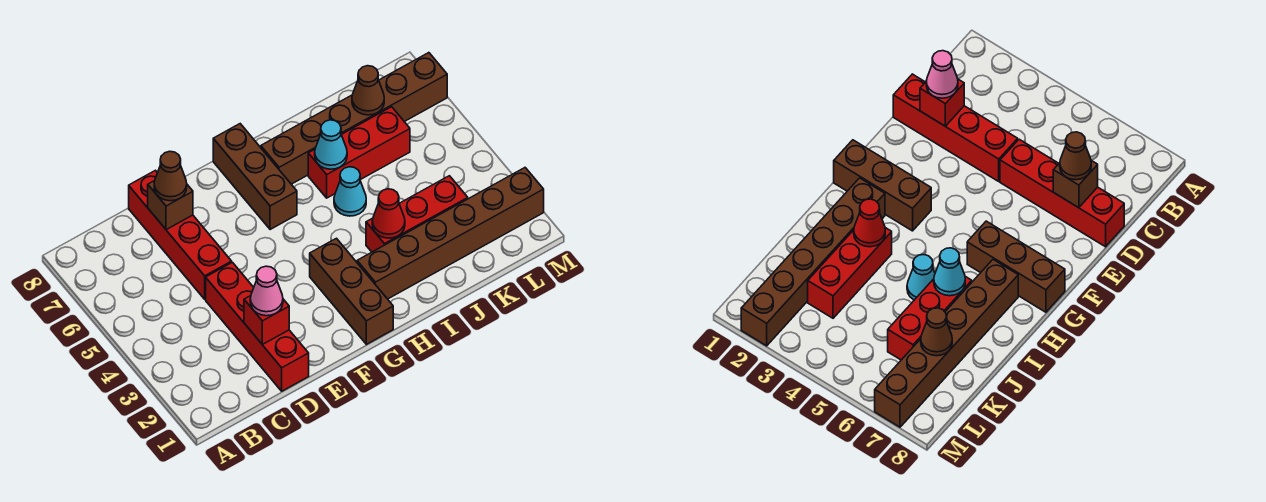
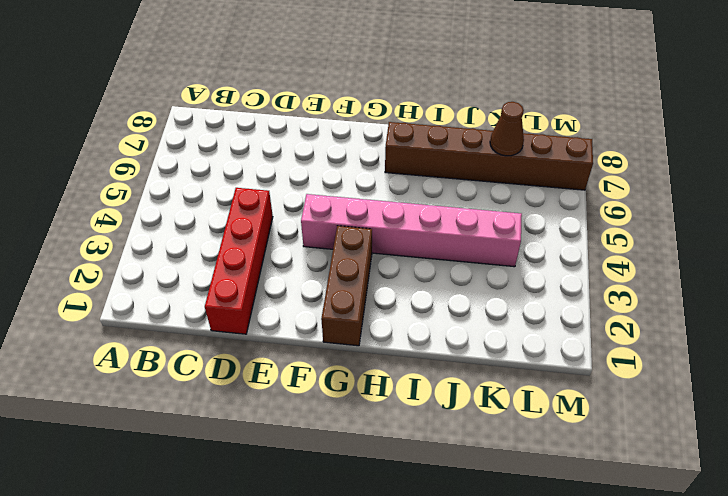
pink brick F4:K4 level 1 -> none
none -> red brick D5:D8 level 1
none -> brown brick G6:G8 level 1
none -> brown brick H2:M2 level 1

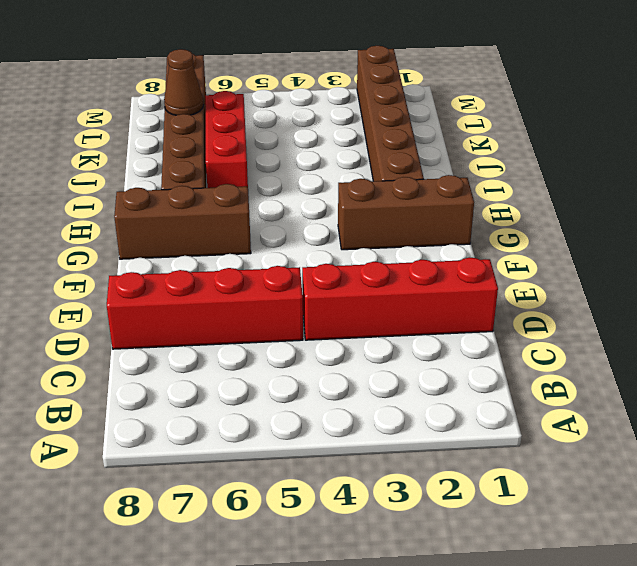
none -> red brick I3:K3 level 1
none -> cyan cone I5 level 1
none -> red brick D2 level 2

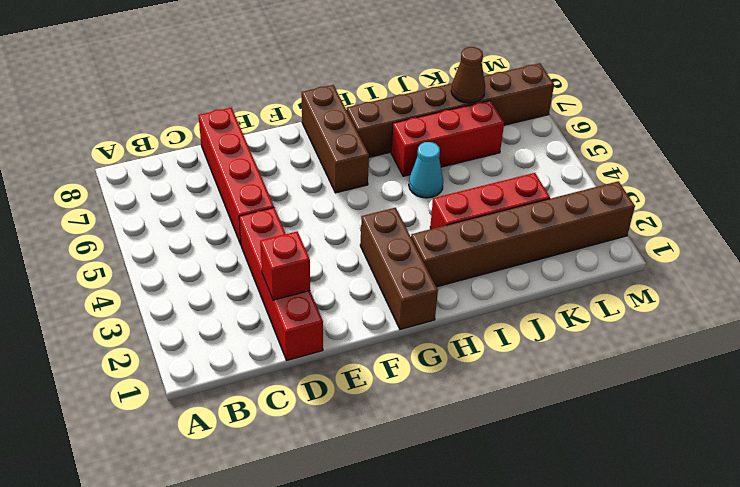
none -> brown brick D7 level 2
none -> red cone I3 level 2
none -> cyan cone I6 level 2

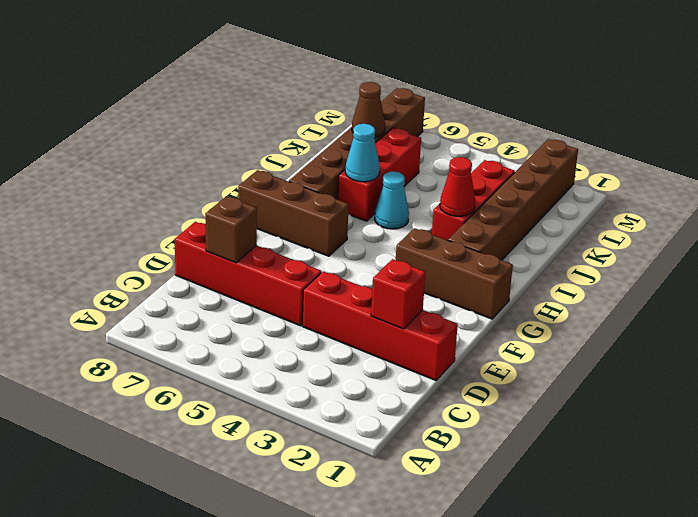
none -> pink cone D2 level 3
none -> brown cone D7 level 3

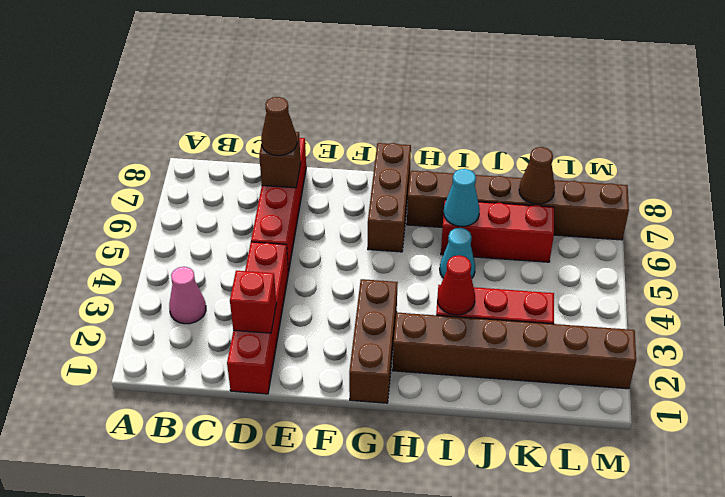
pink cone B3 level 1 -> pink cone D2 level 3

